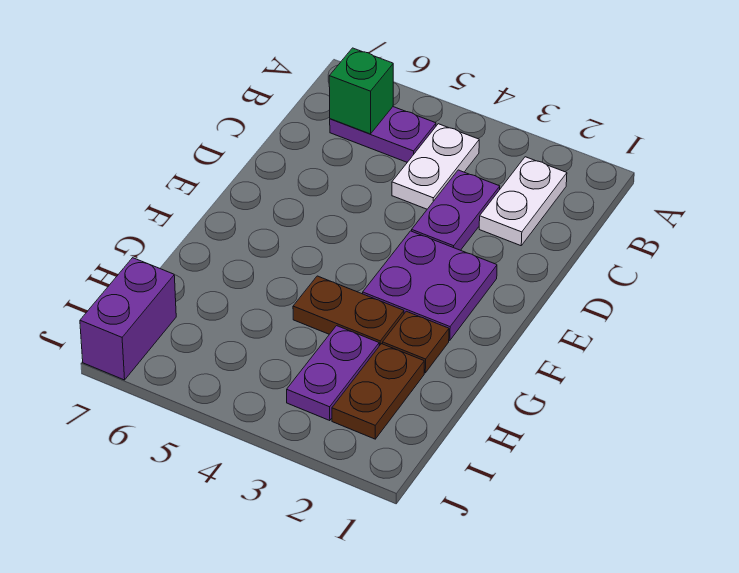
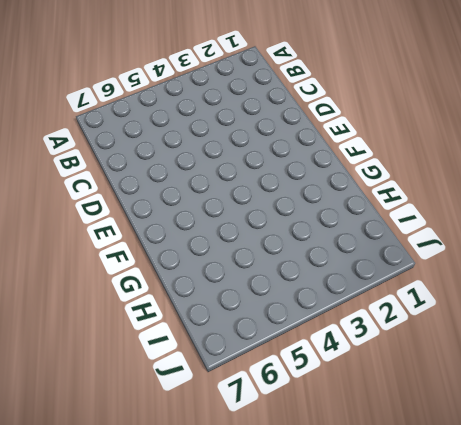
none -> white plate B2:C2 level 1
none -> white plate B4:C4 level 1

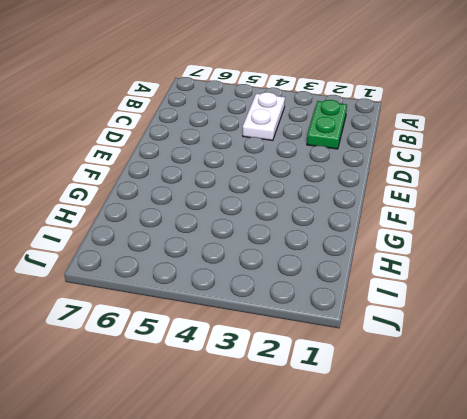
green plate B2:C2 level 1 -> white plate B2:C2 level 1
none -> purple plate B5:B6 level 1
none -> purple plate C3:D3 level 1

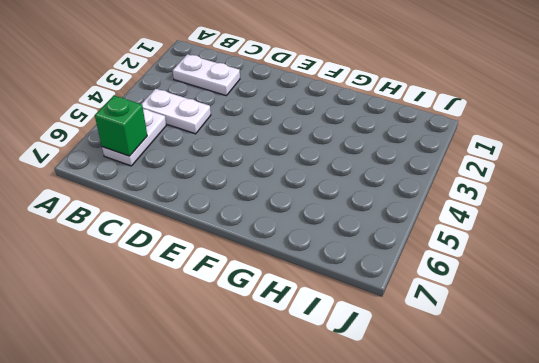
white plate B5:B6 level 1 -> purple plate B5:B6 level 1
none -> purple plate C3:D3 level 1
none -> purple plate E2:F3 level 1

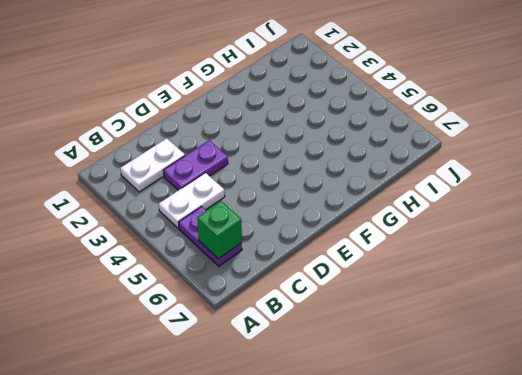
none -> purple plate E2:F3 level 1
none -> brown plate G2 level 1

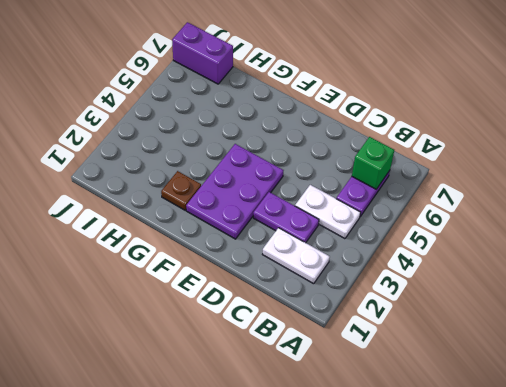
purple plate E2:F4 level 1 -> purple plate E2:F3 level 1
none -> brown plate G3:G4 level 1
none -> brown plate H2:I2 level 1

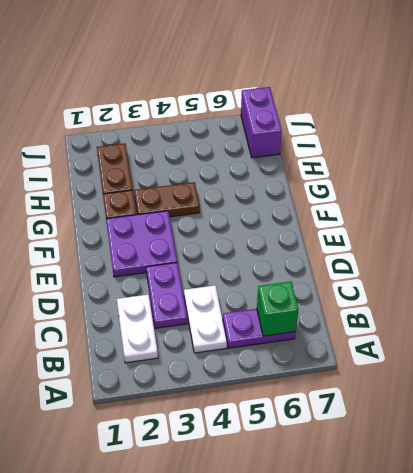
none -> purple plate H3:I3 level 1

